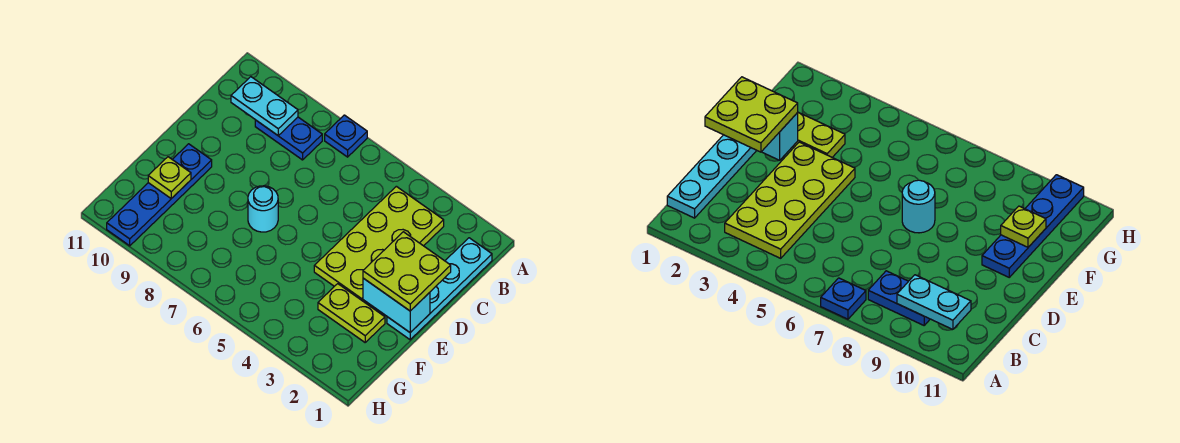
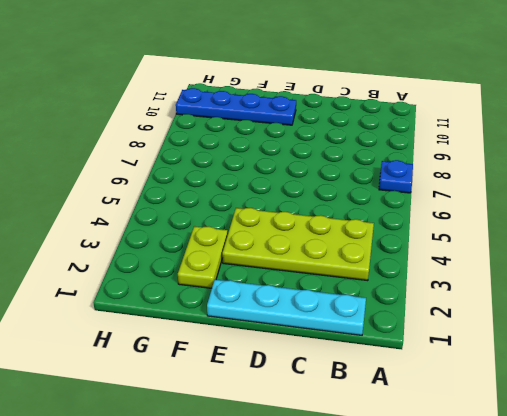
none -> blue plate B8:B9 level 1
none -> cyan round brick E7 level 1

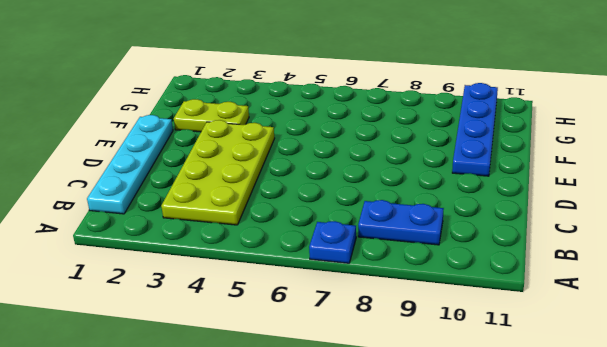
none -> cyan round brick E7 level 1
none -> cyan plate B9:B10 level 2

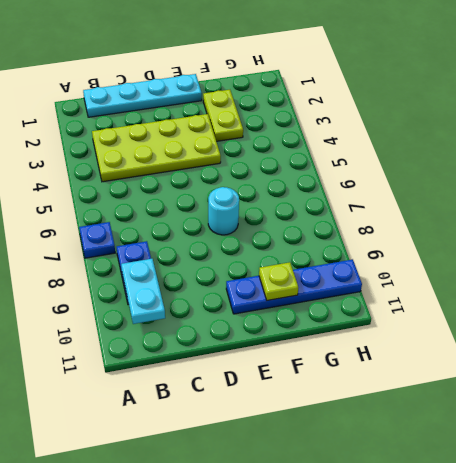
none -> cyan brick E1:E2 level 2
none -> lime plate D1:E2 level 3

